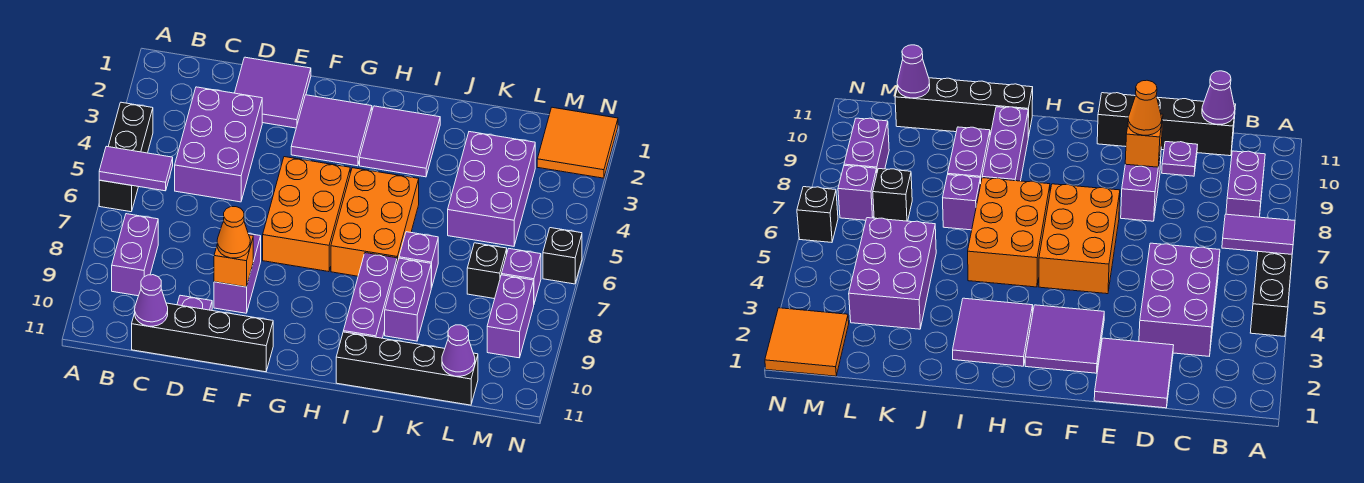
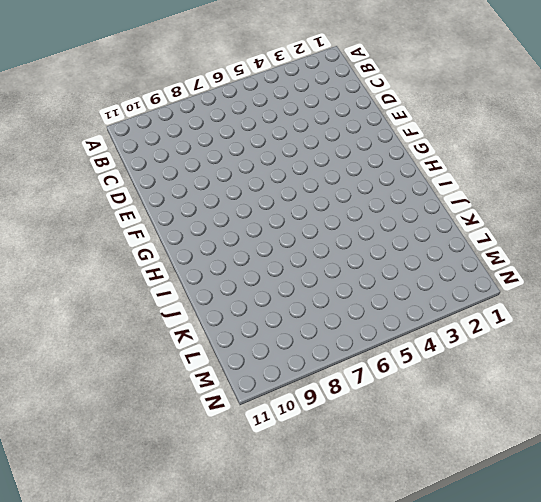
none -> black brick A4:A6 level 1
none -> purple brick B8:B9 level 1
none -> purple brick C3:D5 level 1

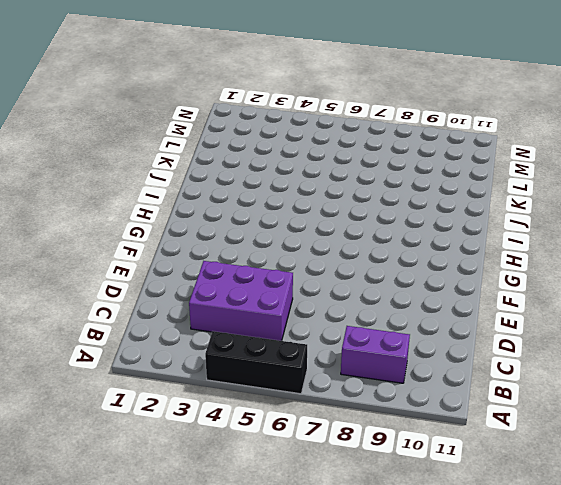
none -> black brick C11:F11 level 1
none -> purple tile D1:E2 level 1
none -> purple plate D10 level 1

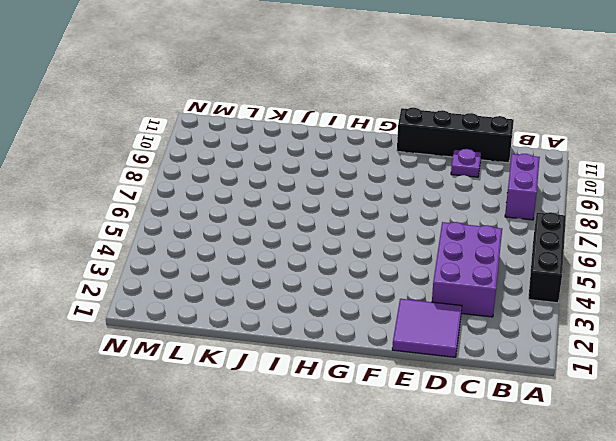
none -> purple brick E8:E9 level 1
none -> purple tile F2:G3 level 1
none -> orange brick F5:G7 level 1

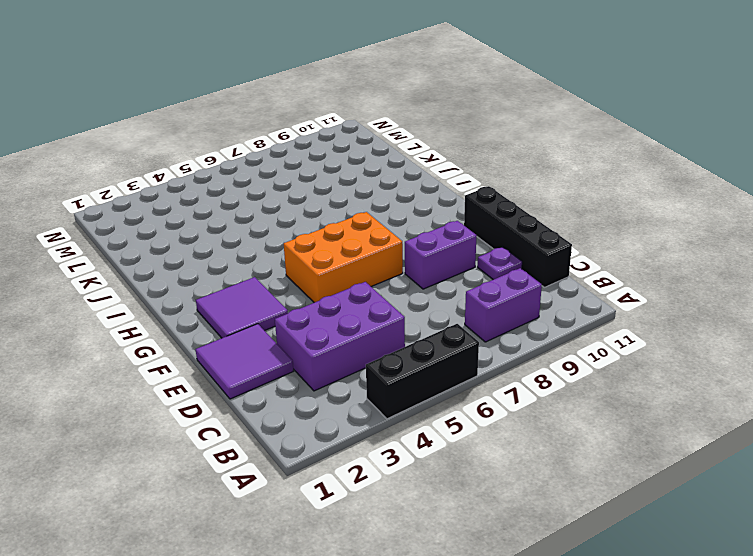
none -> purple tile H2:I3 level 1
none -> orange brick H5:I7 level 1
none -> purple brick I8:I10 level 1

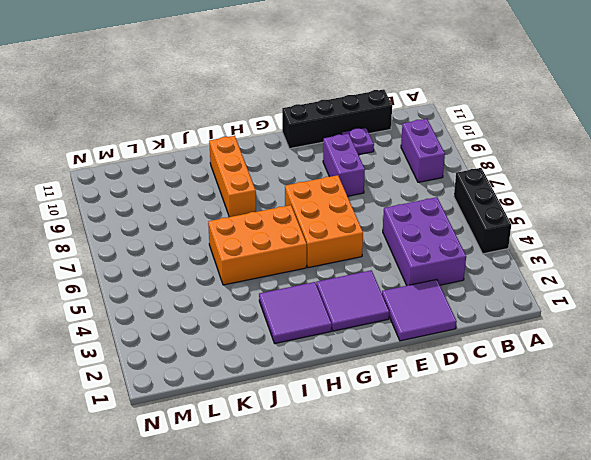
orange brick H5:J6 level 1 -> orange brick H5:I7 level 1
orange brick I8:I10 level 1 -> purple brick I8:I10 level 1
none -> black brick I11:L11 level 1
none -> purple brick J7 level 1
none -> purple brick J8:J9 level 1

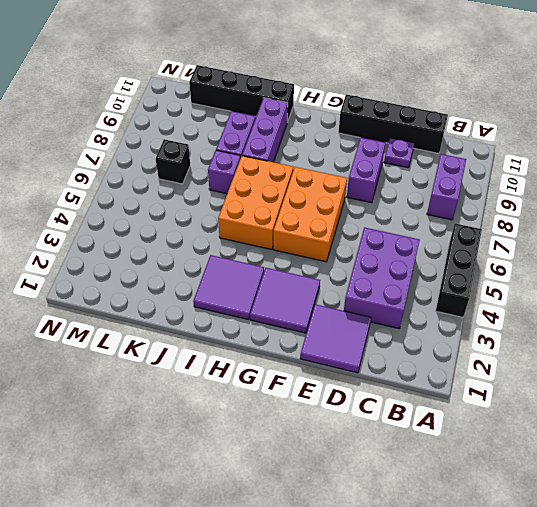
none -> purple brick K3:L5 level 1
none -> orange tile M1:N2 level 1
none -> purple brick M7 level 1

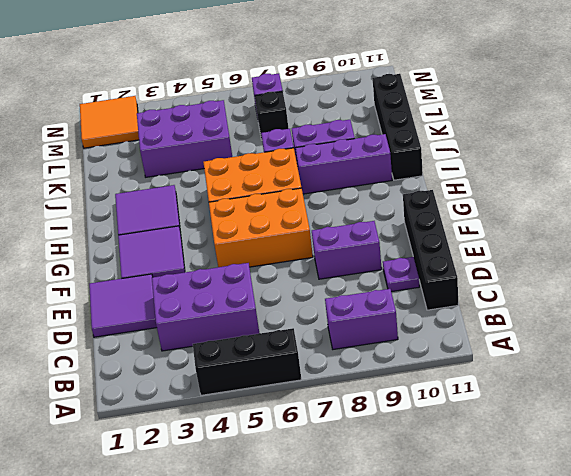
none -> purple brick M8:M9 level 1
none -> black brick N6 level 1
none -> purple tile A6:B6 level 2

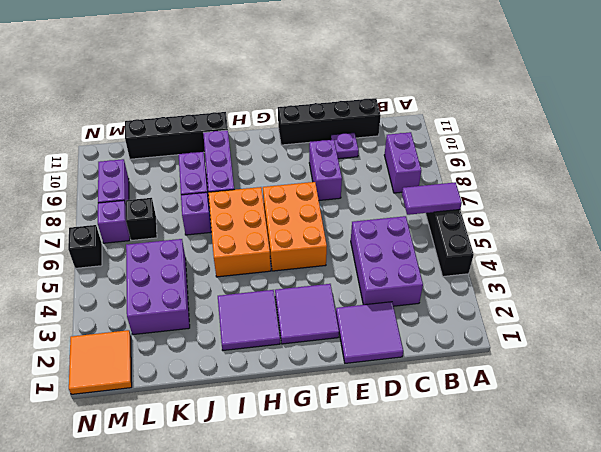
none -> purple cone C11 level 2
none -> orange brick E9 level 2
none -> purple cone L11 level 2

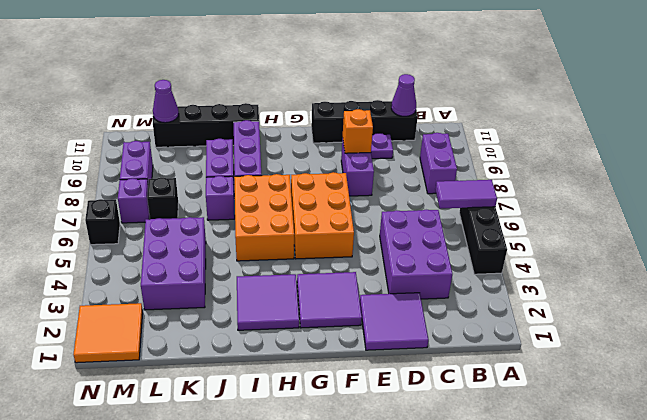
none -> orange cone E9 level 3

